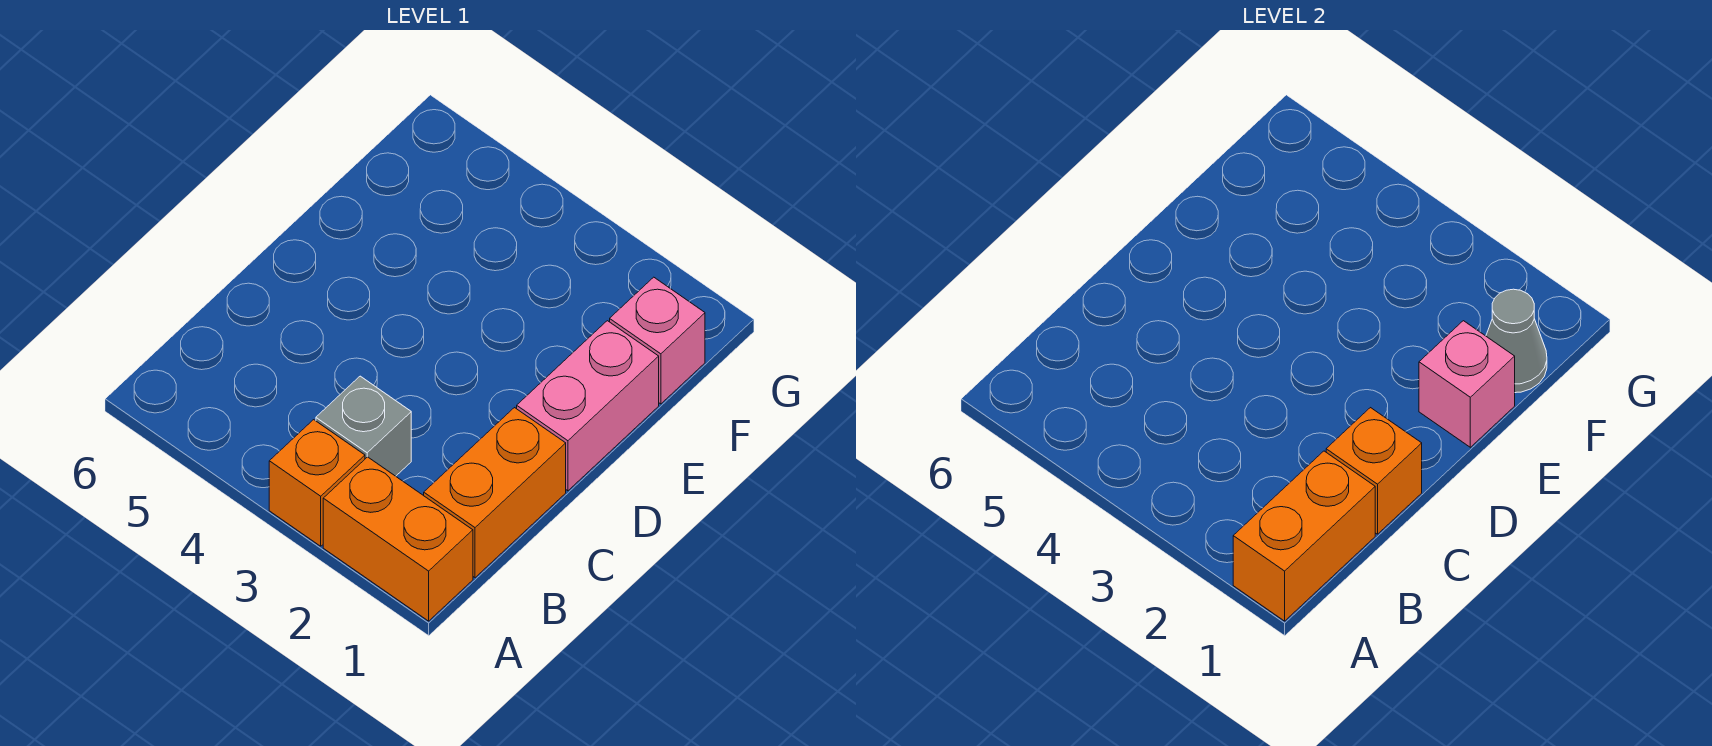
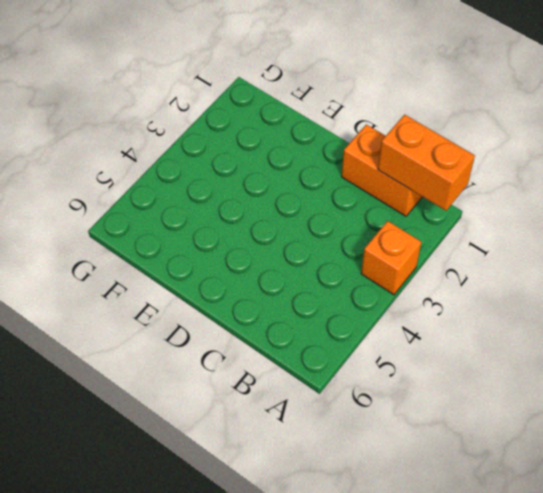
none -> orange brick A1:A2 level 1
none -> grey brick B3 level 1

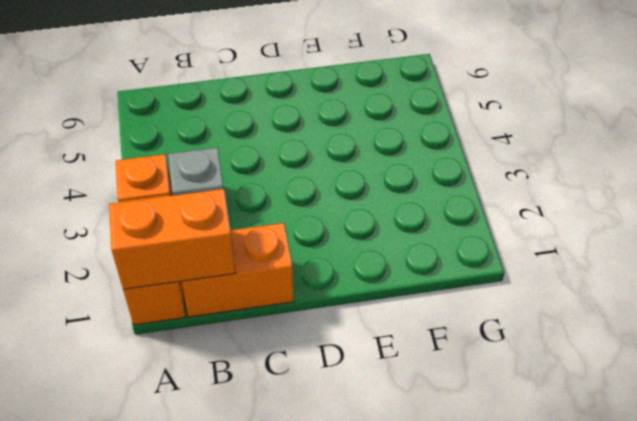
none -> pink brick D1:E1 level 1
none -> pink brick F1 level 1

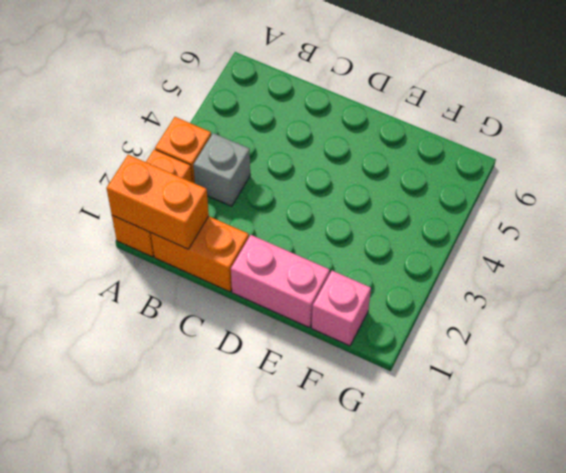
none -> orange brick C1 level 2
none -> pink brick E1 level 2

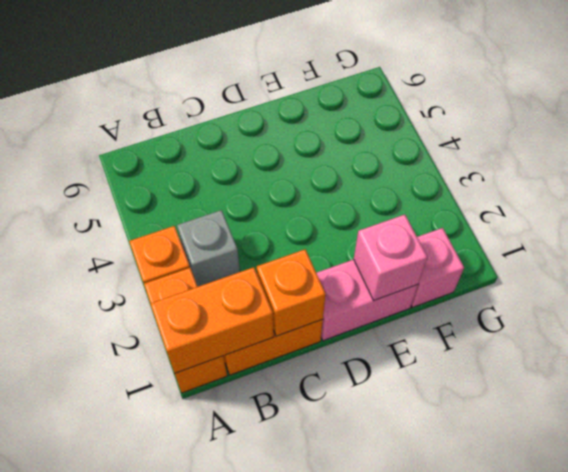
none -> grey cone F1 level 2

